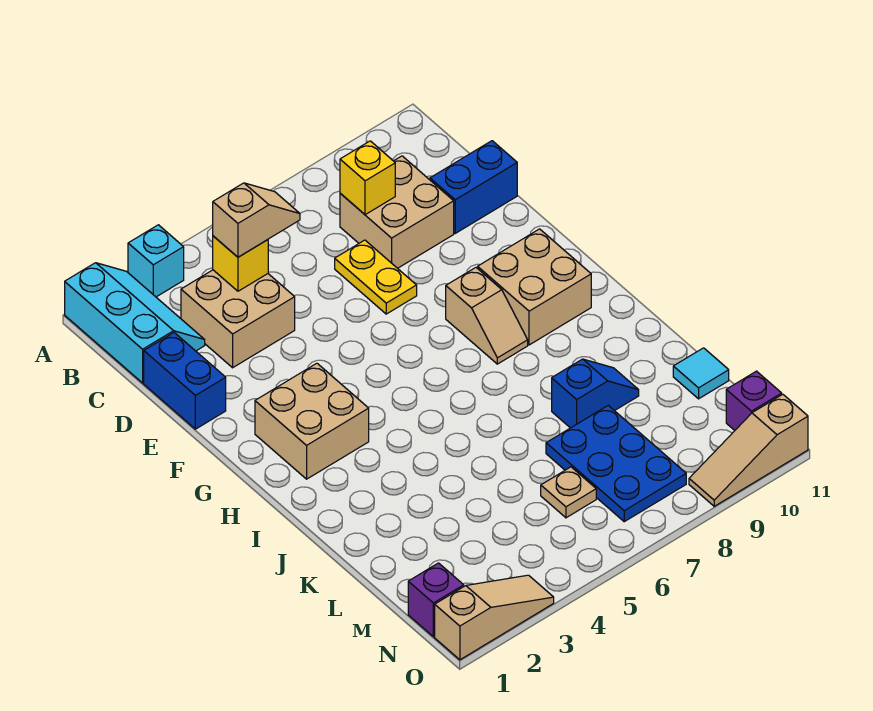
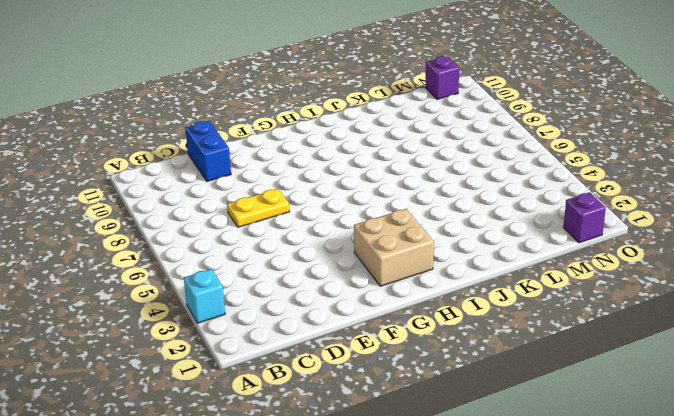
none -> cyan slope A1:C2 level 1 top 1
none -> tan brick C3:D4 level 1
none -> tan brick C8:D9 level 1

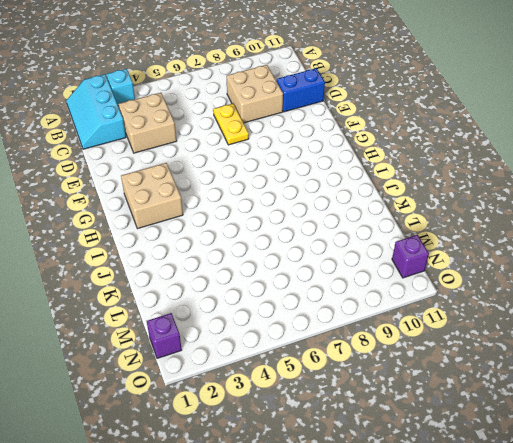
cyan slope A1:C2 level 1 top 2 -> cyan slope A1:C2 level 1 top 1
none -> blue brick D1:E1 level 1
none -> tan slope G8:H8 level 1 top G
none -> tan brick G9:H10 level 1

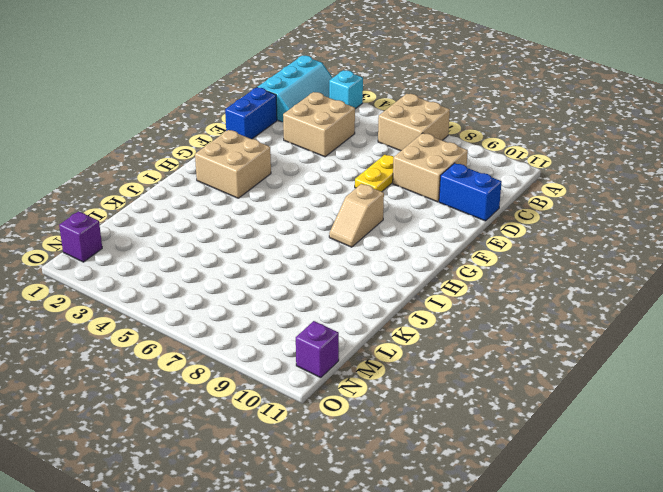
tan brick A6:B7 level 1 -> tan brick G9:H10 level 1
none -> blue slope K8:K9 level 1 top 8
none -> blue plate L7:N8 level 1
none -> cyan tile L11 level 1

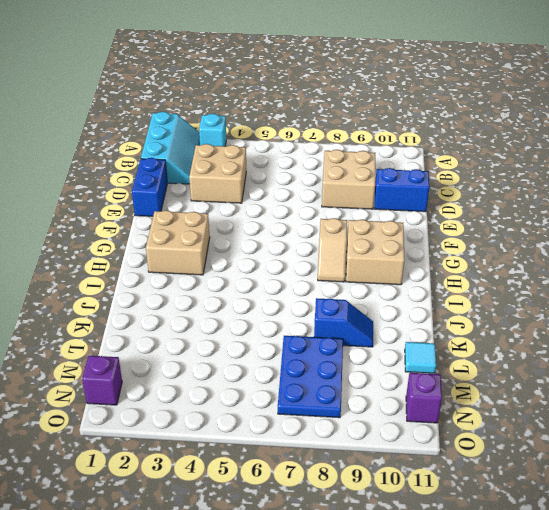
none -> yellow plate D7:E7 level 1
none -> tan plate M6 level 1
none -> tan slope O1:O3 level 1 top 1

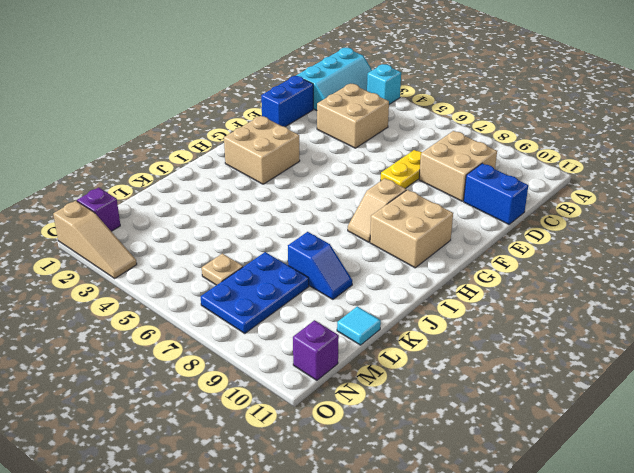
none -> tan slope O9:O11 level 1 top 11
none -> yellow brick C4 level 2
none -> yellow brick C8 level 2

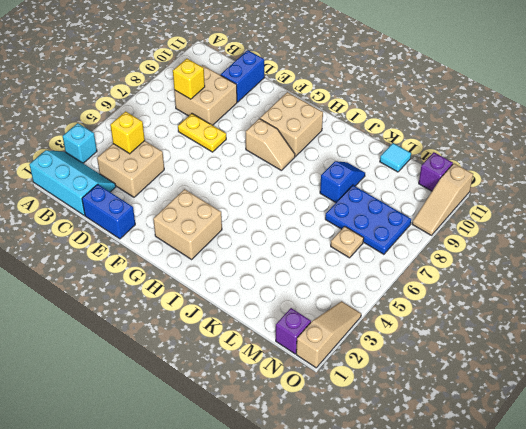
none -> tan slope C4:C5 level 3 top 4

